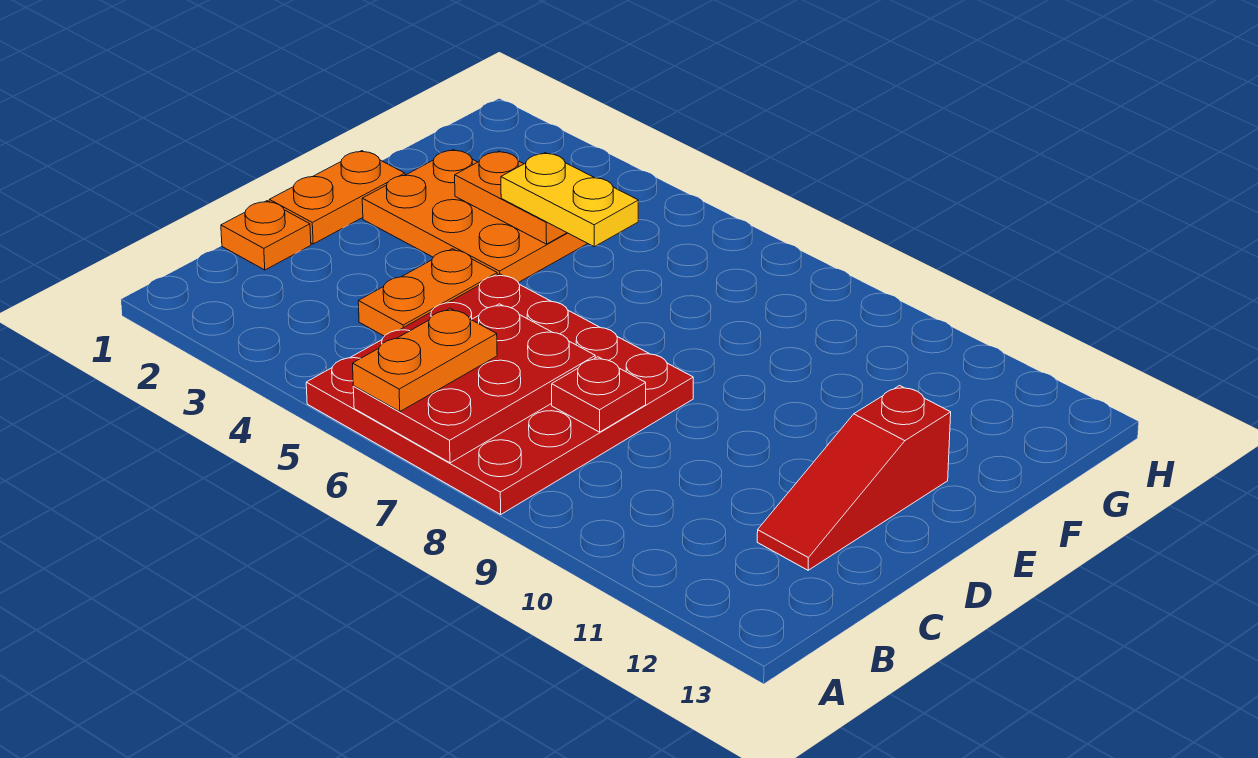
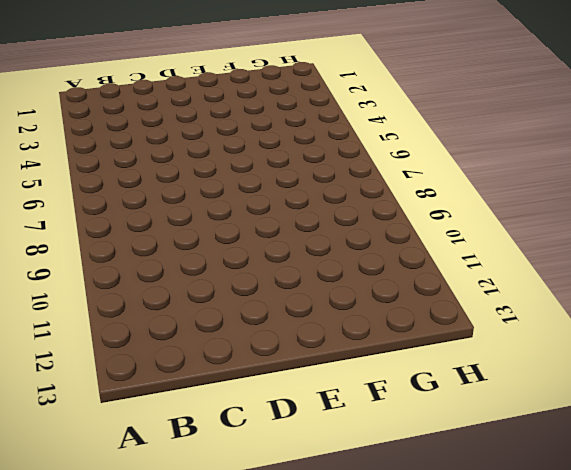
none -> red plate A5:D8 level 1
none -> orange plate C1 level 1

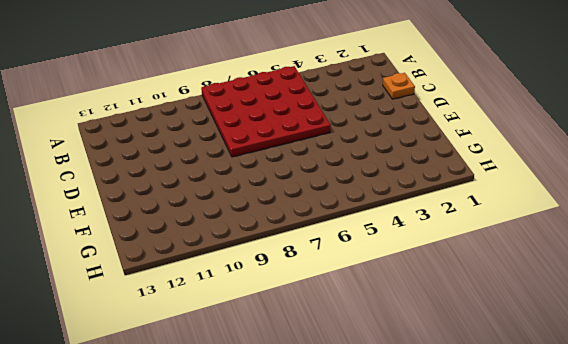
none -> orange plate C4:D4 level 1
none -> red slope C12:E12 level 1 top E

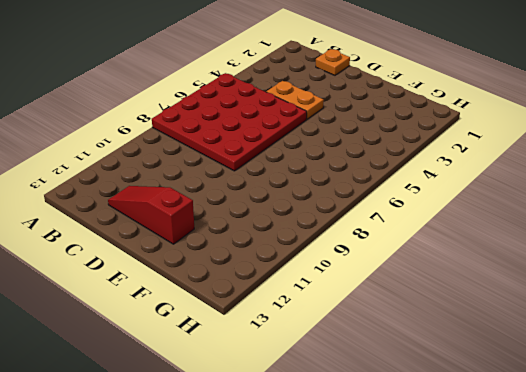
none -> orange plate D1:E1 level 1
none -> orange plate E2:F4 level 1

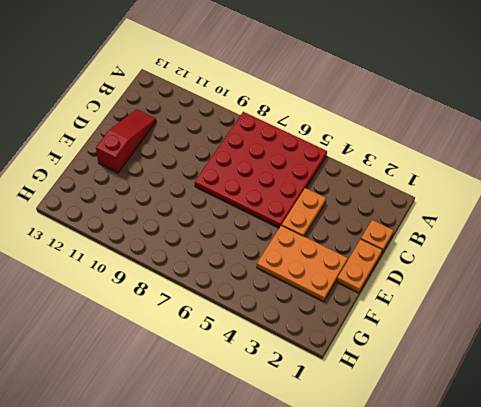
none -> red plate A6:C7 level 2
none -> red plate C8 level 2

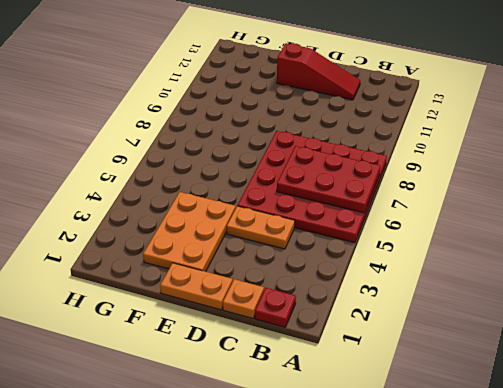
red plate B1 level 1 -> red plate C8 level 2
none -> orange plate F3:F4 level 2
none -> orange plate A6:B6 level 3

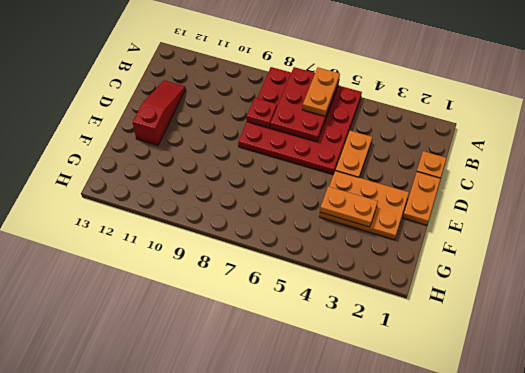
none -> yellow plate F4:F5 level 3

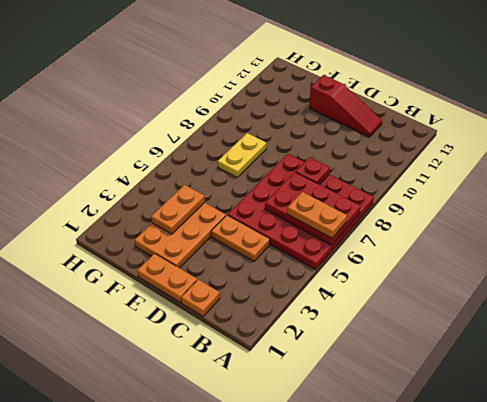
yellow plate F7:F8 level 1 -> yellow plate F4:F5 level 3

